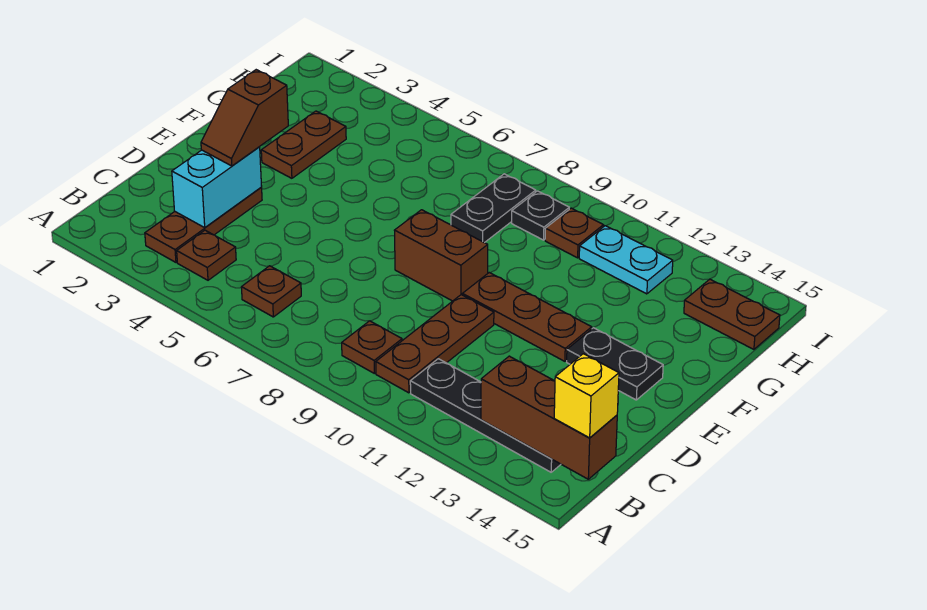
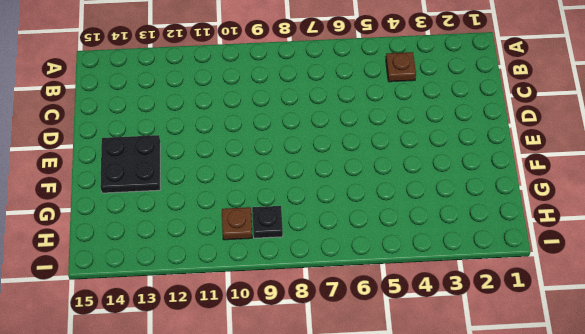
black plate E13:F14 level 1 -> black plate E13:E14 level 1
none -> brown plate B3:D3 level 1
none -> brown plate B6 level 1
none -> brown plate B9 level 1

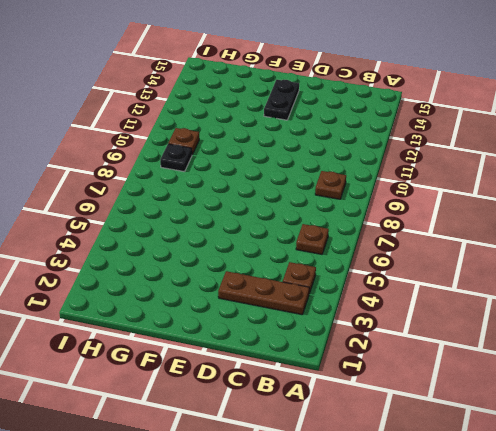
none -> brown plate B10:D10 level 1
none -> black plate B11:B14 level 1
none -> brown brick E8:E9 level 1

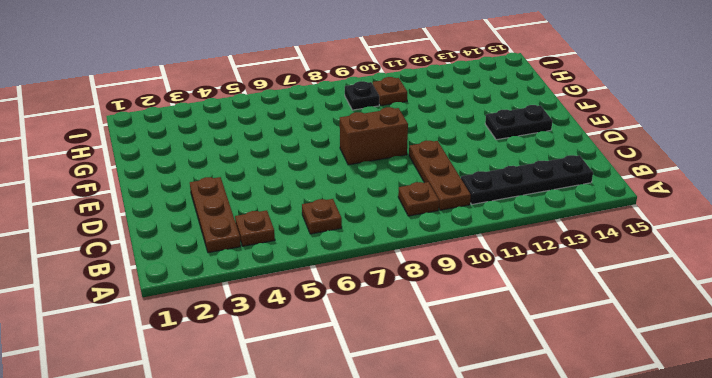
none -> brown plate E10:E12 level 1
none -> brown plate F3:G3 level 1
none -> black plate G8:H8 level 1

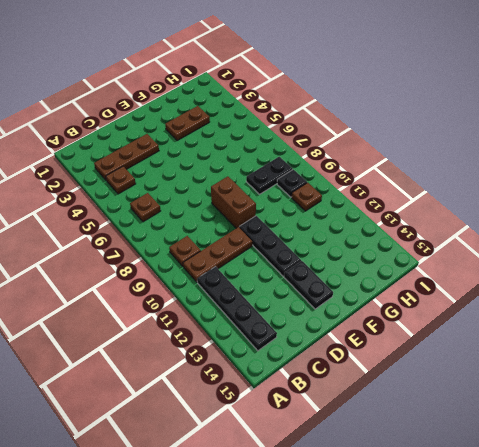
black plate E10:E12 level 1 -> brown plate E10:E12 level 1
none -> cyan plate H11:H12 level 1
none -> brown plate H14:H15 level 1
none -> brown brick B13:B15 level 2

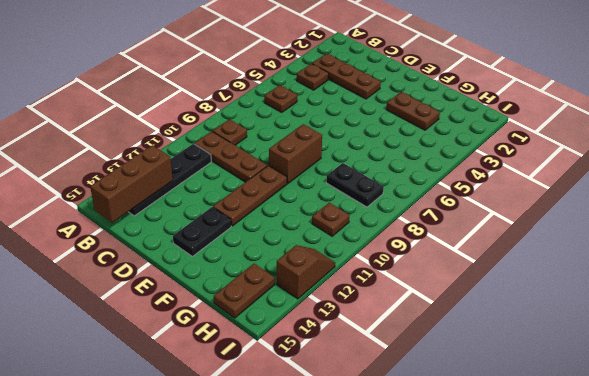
brown slope I12:I13 level 1 top 13 -> brown slope D3:E3 level 3 top E
none -> black plate H9 level 1
none -> cyan plate H11:H12 level 1
none -> cyan brick C3:D3 level 2

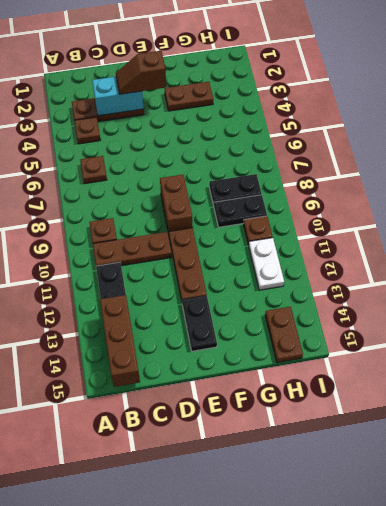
black plate G9:H9 level 1 -> black plate H9 level 1
white plate H11:H12 level 1 -> cyan plate H11:H12 level 1
none -> yellow brick B15 level 3

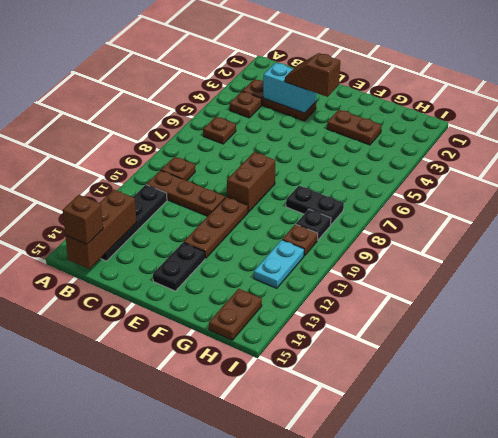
brown brick B15 level 3 -> yellow brick B15 level 3

